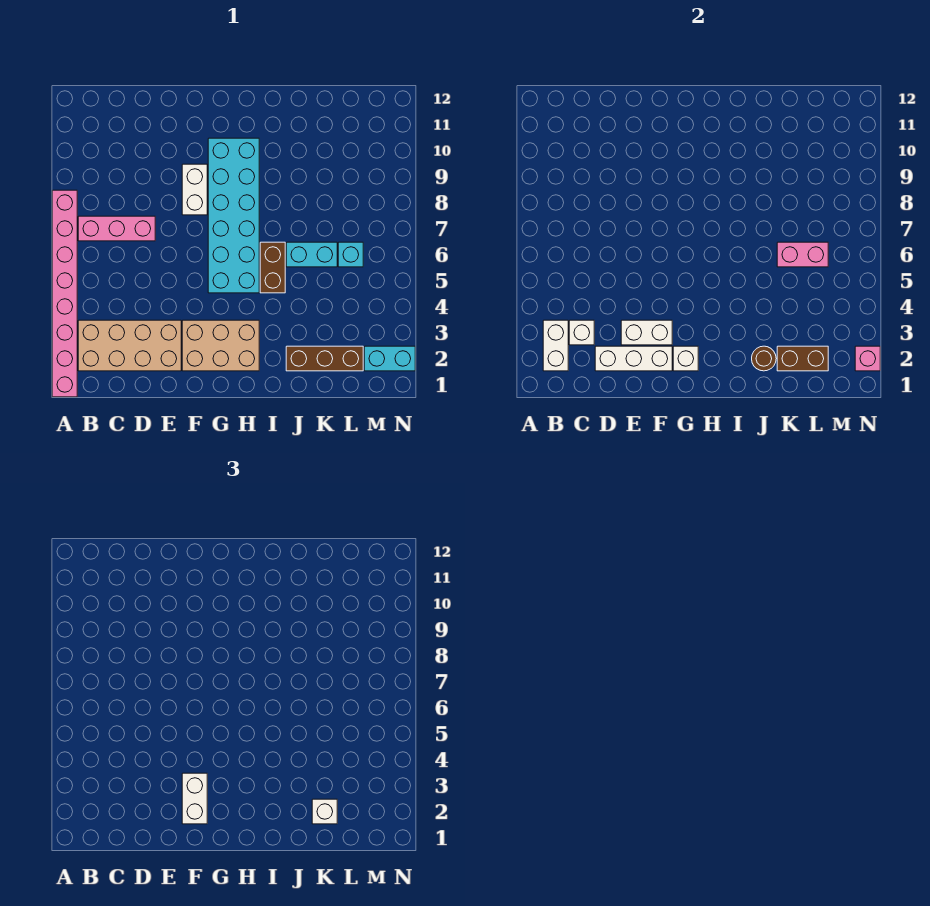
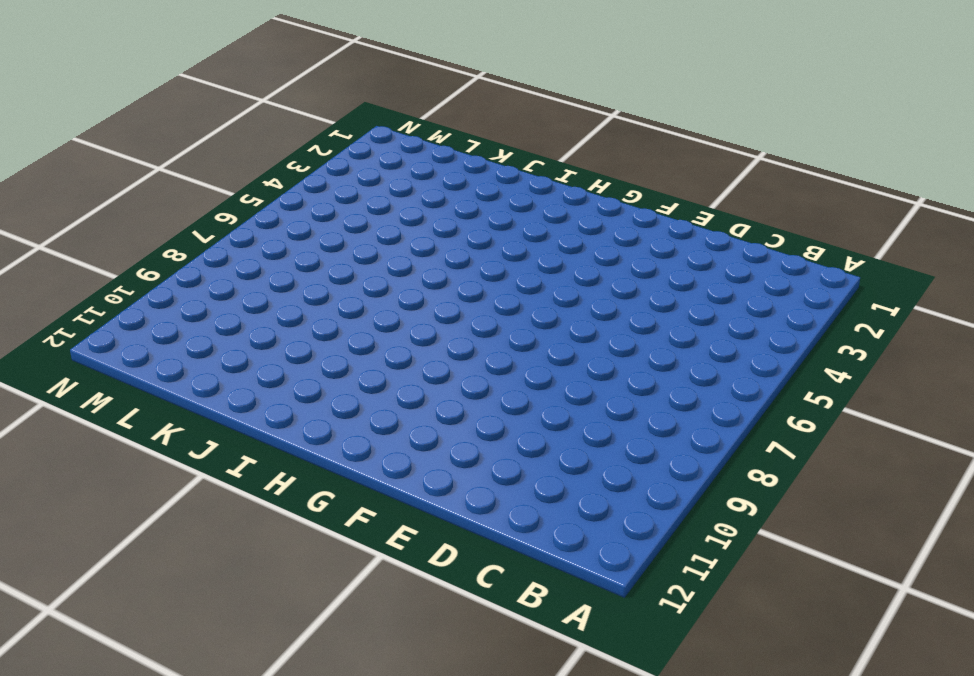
none -> pink brick A1:A8 level 1
none -> tan brick B2:E3 level 1
none -> pink brick B7:D7 level 1

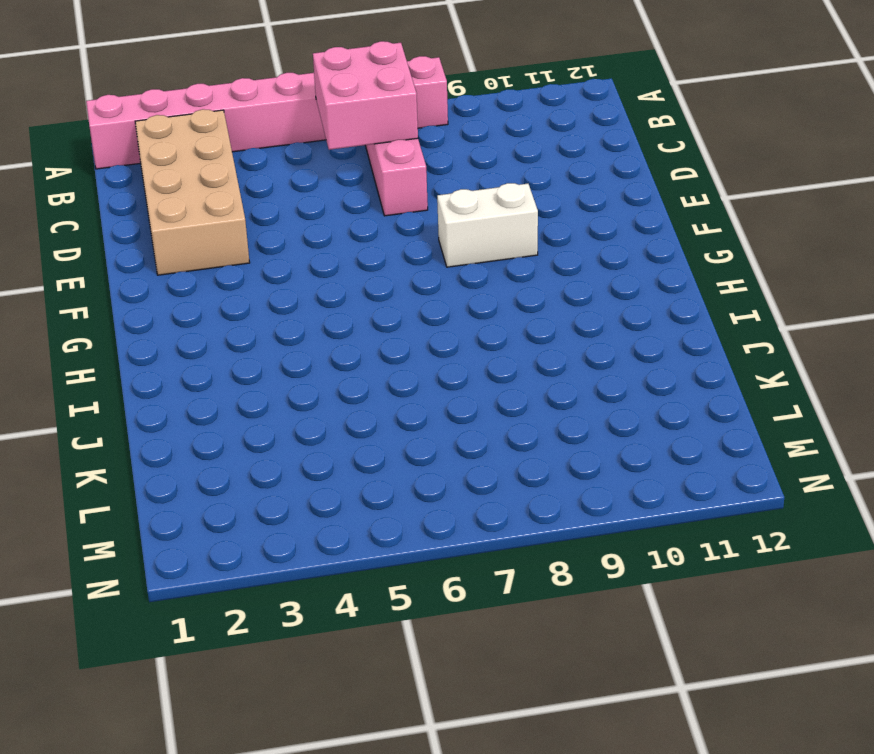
pink brick B6:C7 level 2 -> none
none -> tan brick F2:H3 level 1
none -> cyan brick G5:H10 level 1
none -> brown brick I5:I6 level 1

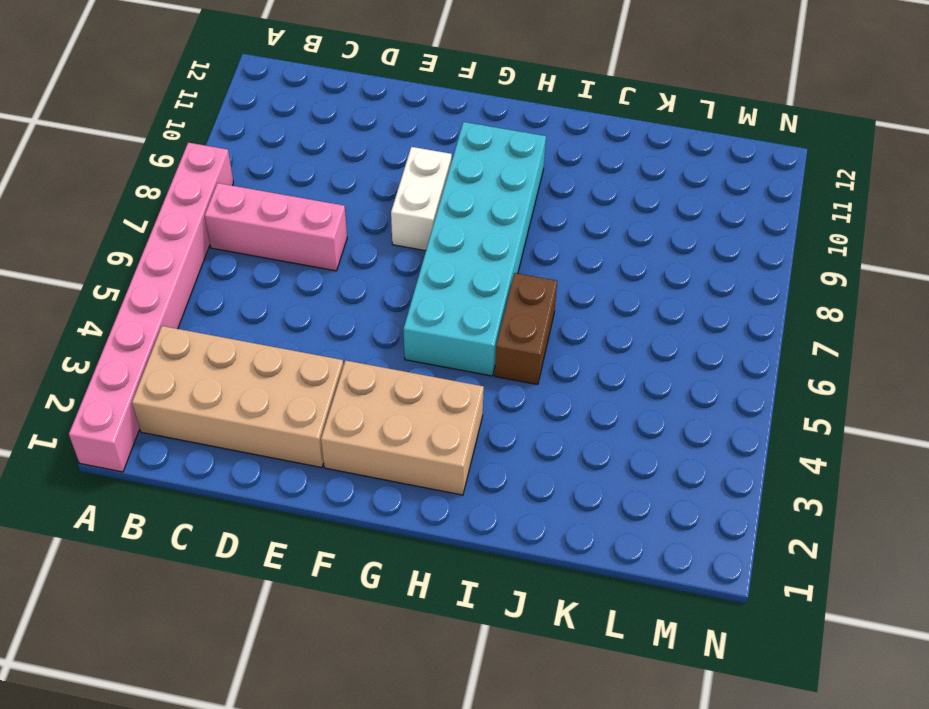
none -> brown brick J2:L2 level 1
none -> cyan brick J6:K6 level 1
none -> cyan brick L6 level 1

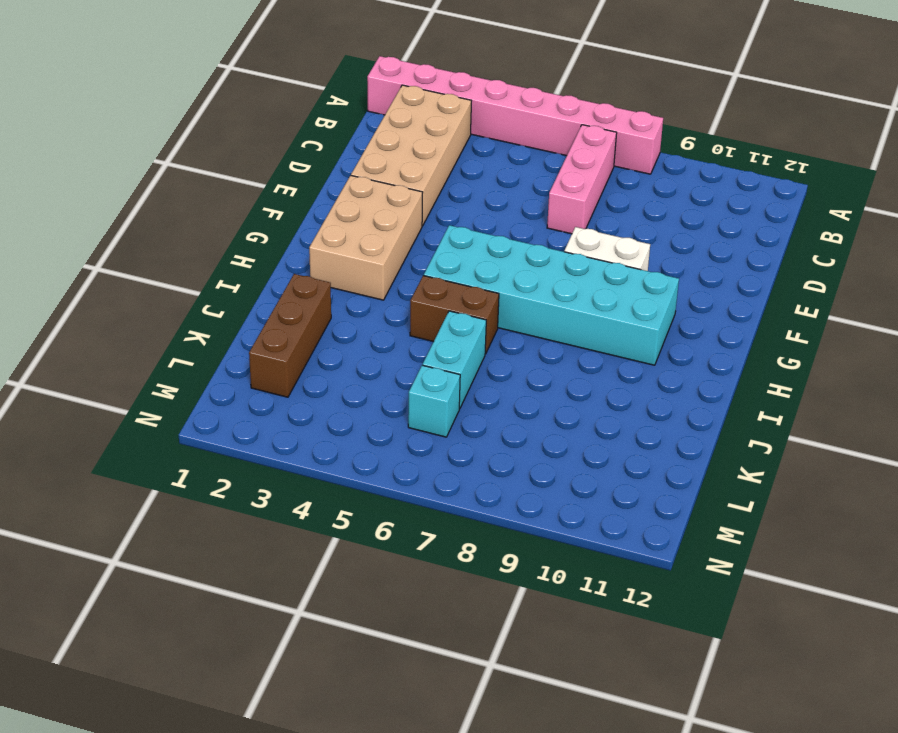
none -> cyan brick M2:N2 level 1
none -> white brick B2:B3 level 2
none -> white brick C3 level 2

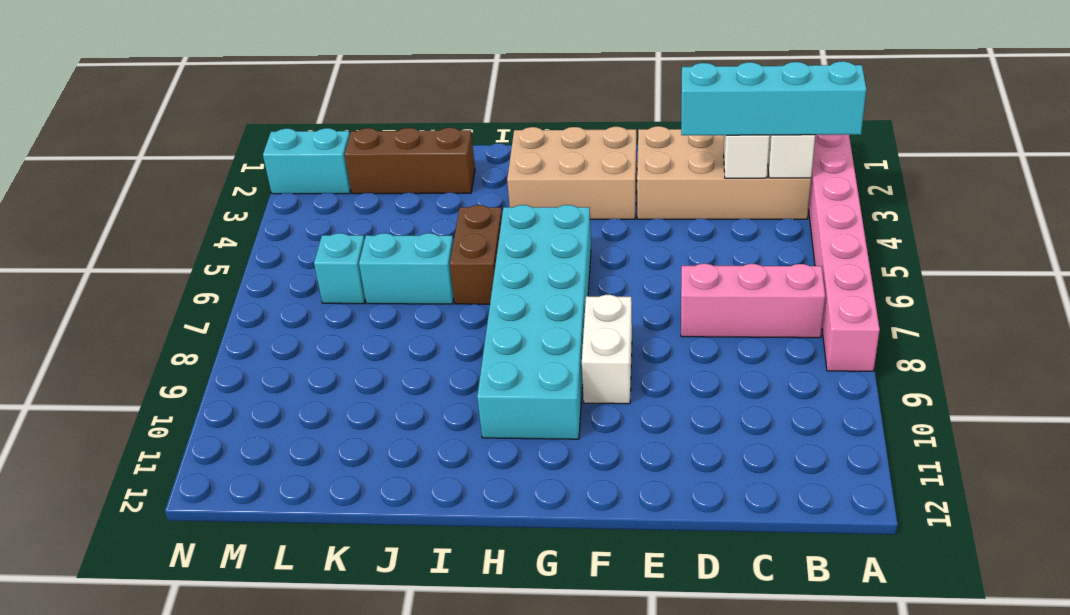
cyan brick A3:D3 level 3 -> none
none -> white brick D2:F2 level 2
none -> white brick E3:F3 level 2
none -> white brick G2 level 2

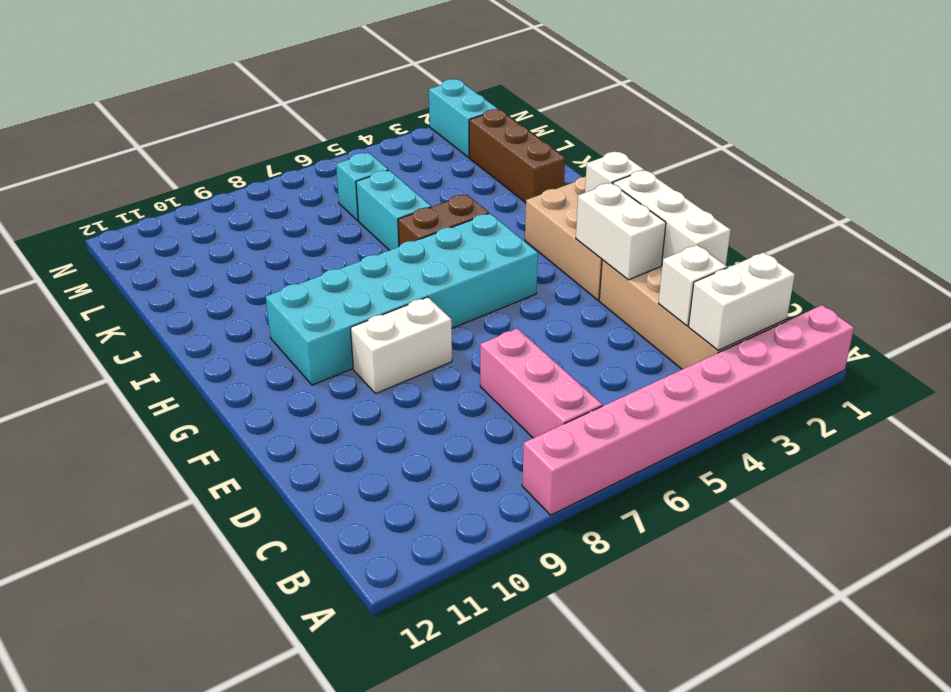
none -> brown round brick J2 level 2
none -> brown brick K2:L2 level 2
none -> pink brick K6:L6 level 2

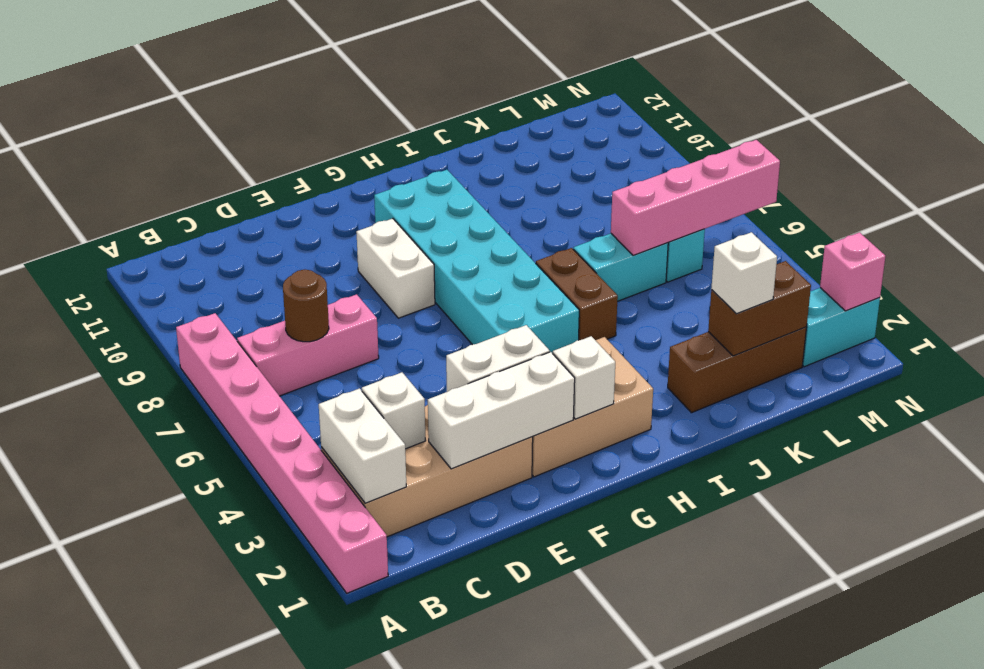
brown round brick C7 level 2 -> brown round brick J2 level 2
pink brick K6:N6 level 2 -> pink brick K6:L6 level 2
none -> white brick F2:F3 level 3

